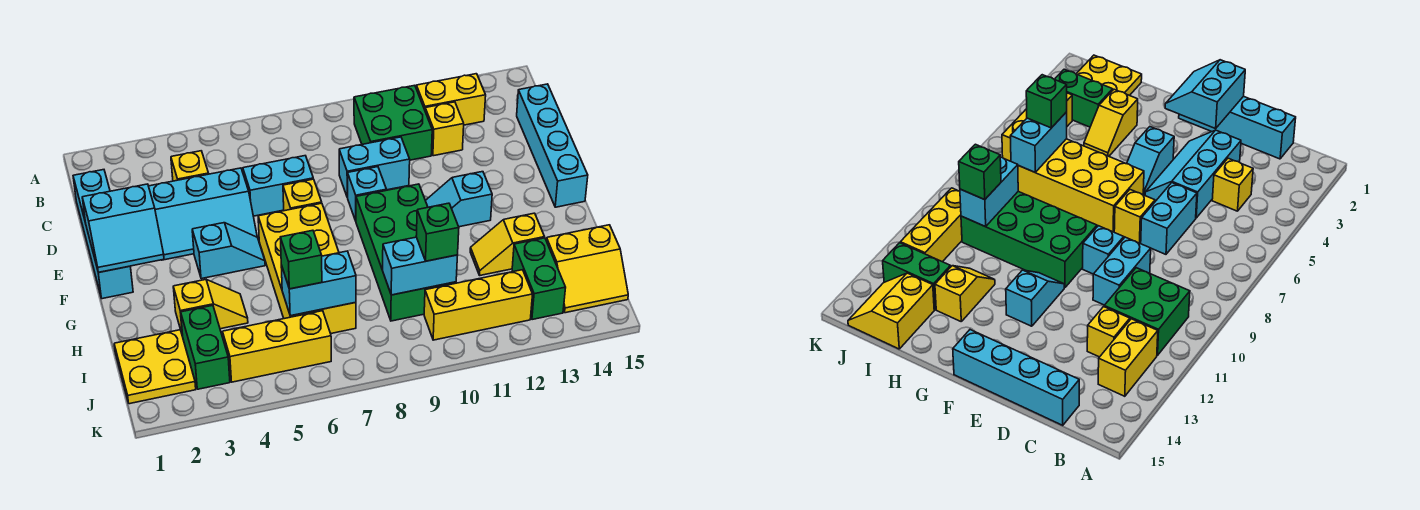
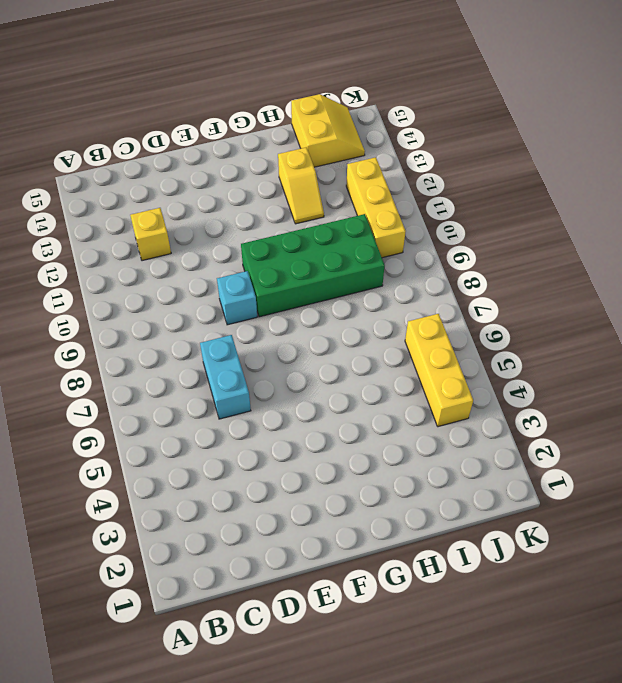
none -> green brick B10:C11 level 1
none -> yellow brick B12:B13 level 1
none -> cyan brick C1:F1 level 1

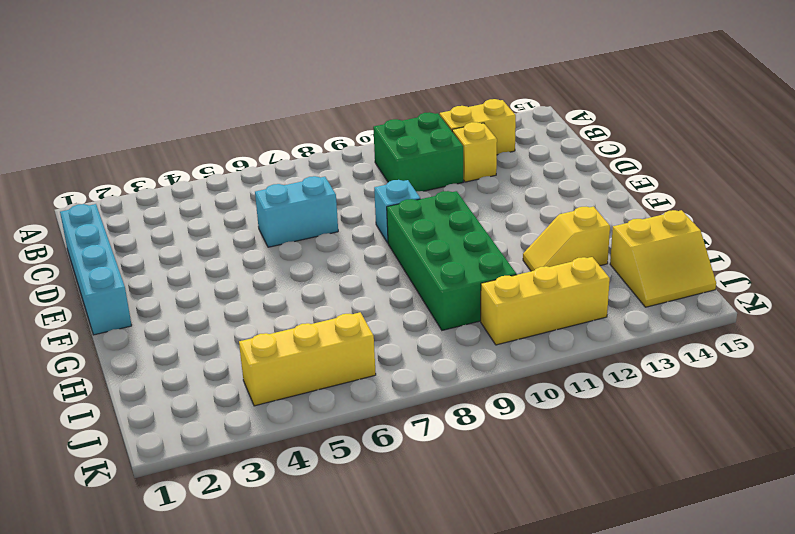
none -> yellow brick C4 level 1
none -> cyan brick C15:F15 level 1
none -> cyan slope D3:E5 level 1 top D

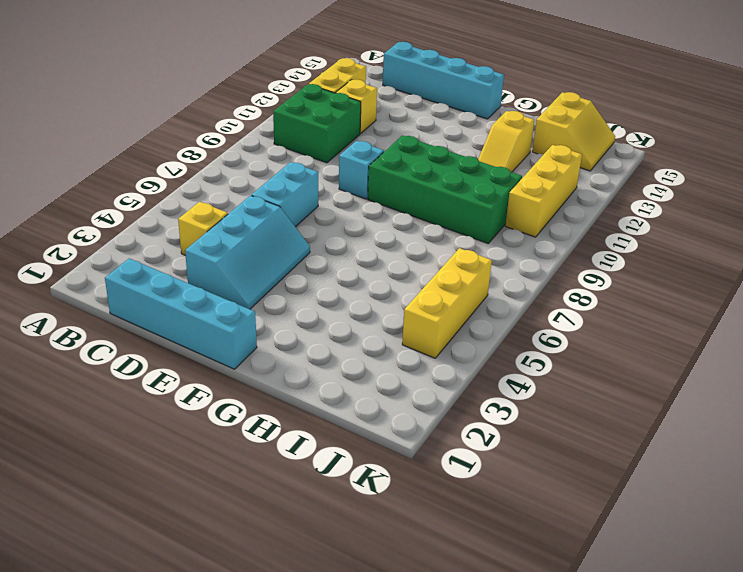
none -> cyan brick D9:D10 level 1
none -> yellow brick E7 level 1
none -> cyan slope F4:F5 level 1 top 4

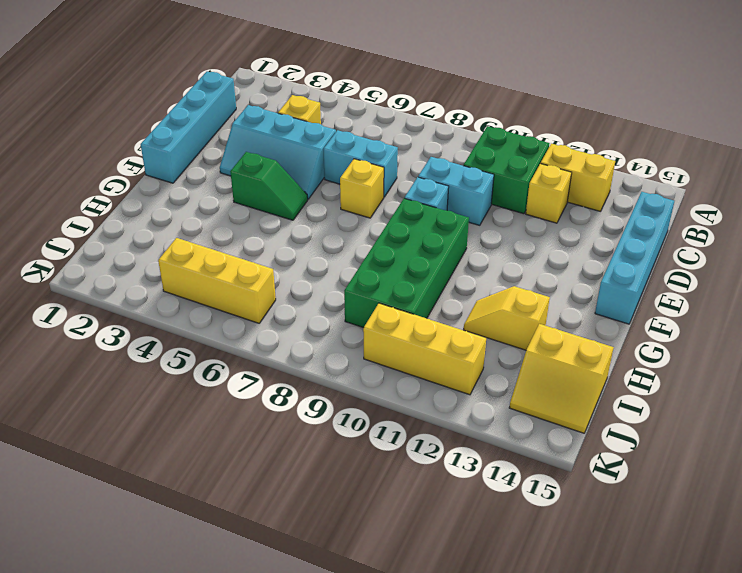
green slope F4:F5 level 1 top 4 -> cyan slope F4:F5 level 1 top 4
none -> yellow brick F6:I7 level 1
none -> cyan slope F11:F12 level 1 top 12
none -> yellow slope H3:H4 level 1 top 3

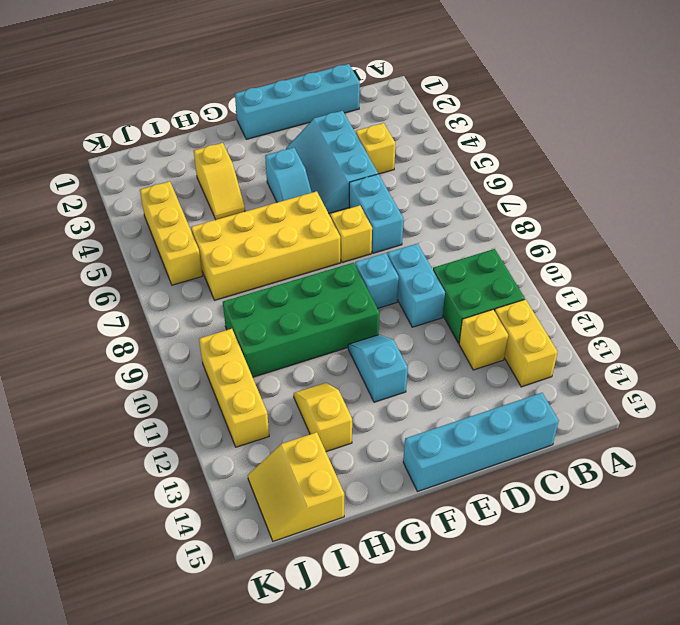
none -> yellow plate I1:J2 level 1
none -> green brick I3:J3 level 1
none -> green brick I13:J13 level 1

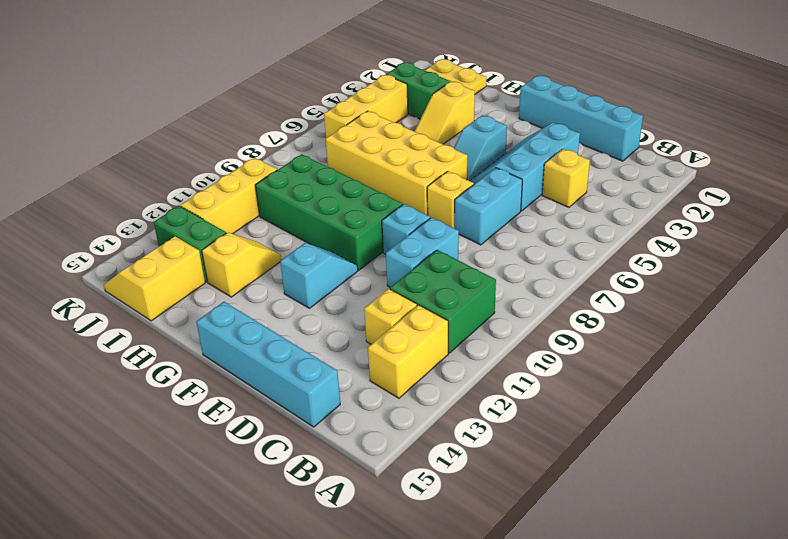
none -> cyan slope E1:F2 level 2 top E
none -> cyan brick I6:I7 level 2
none -> cyan brick I9:I10 level 2

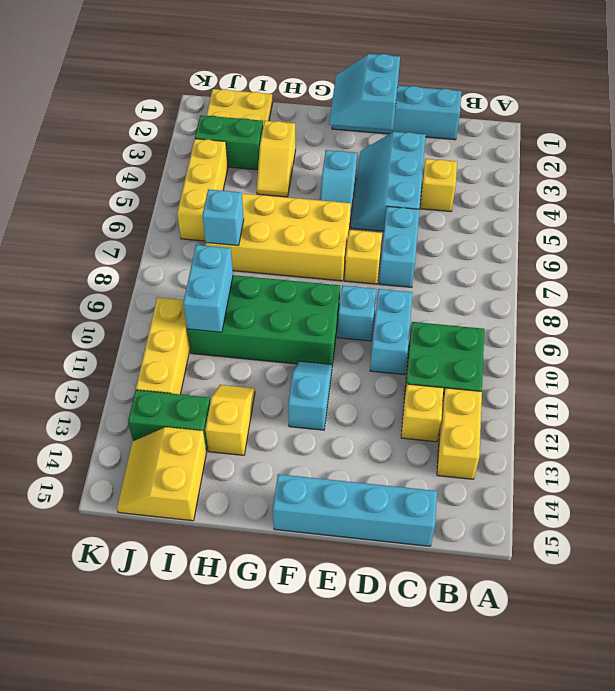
cyan brick I7 level 2 -> cyan brick I6:I7 level 2
none -> green brick I6 level 3
none -> green brick I10 level 3

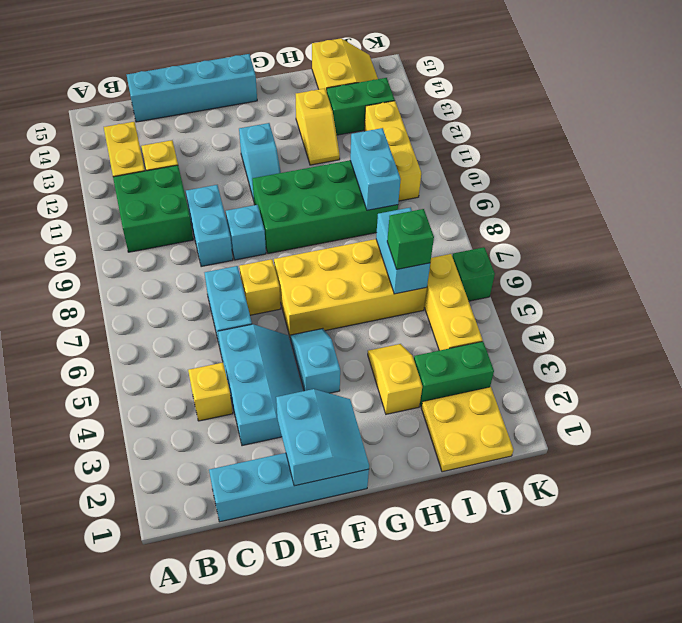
green brick K6 level 1 -> green brick I10 level 3

